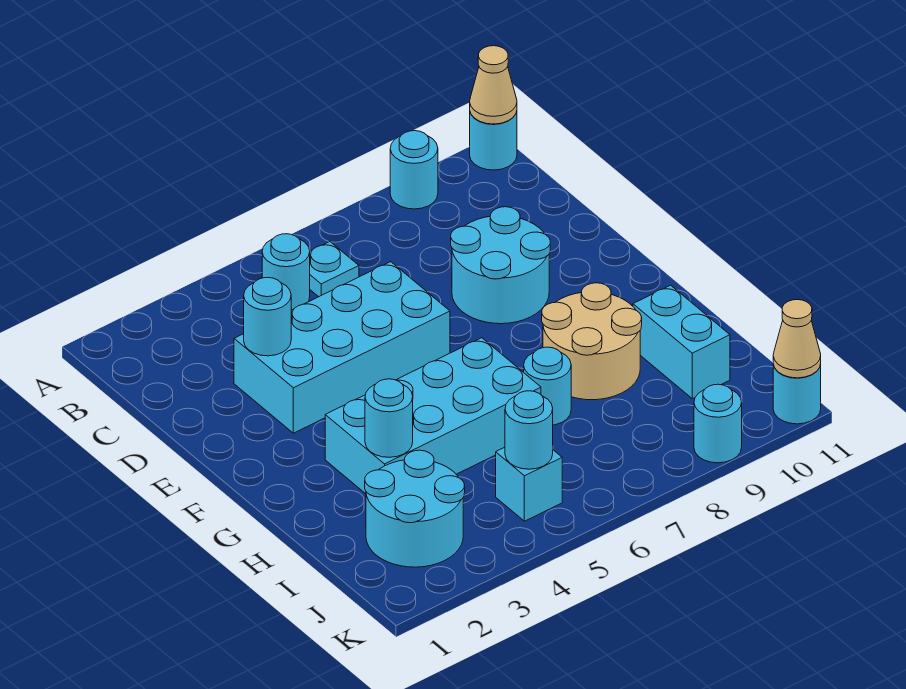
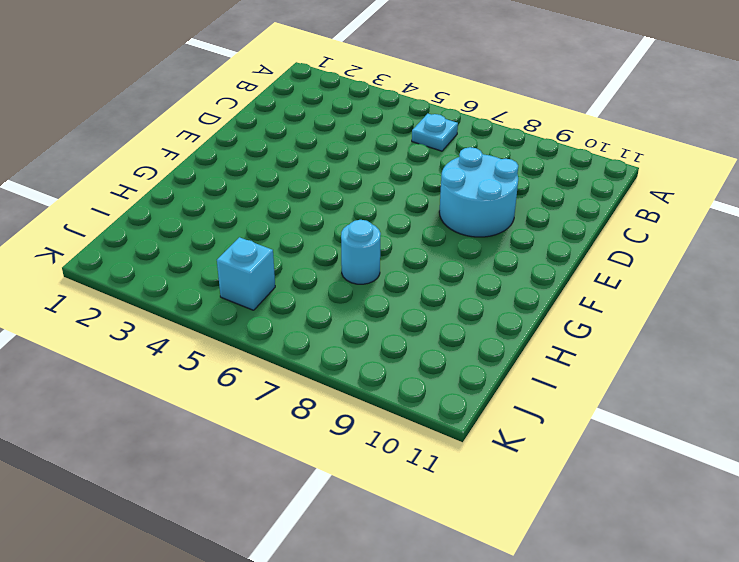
none -> cyan round brick A9 level 1
none -> cyan round brick A11 level 1
none -> cyan round brick B5 level 1

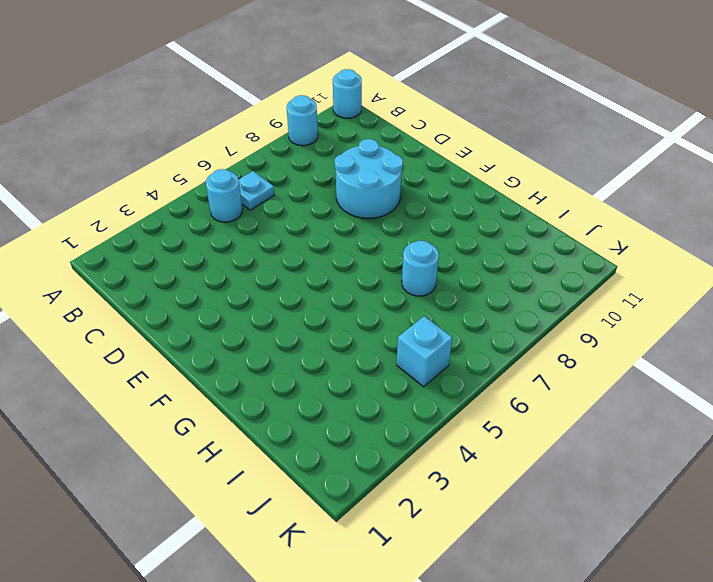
none -> cyan brick D3:E6 level 1
none -> cyan brick G3:H6 level 1
none -> tan round brick G8:H9 level 1

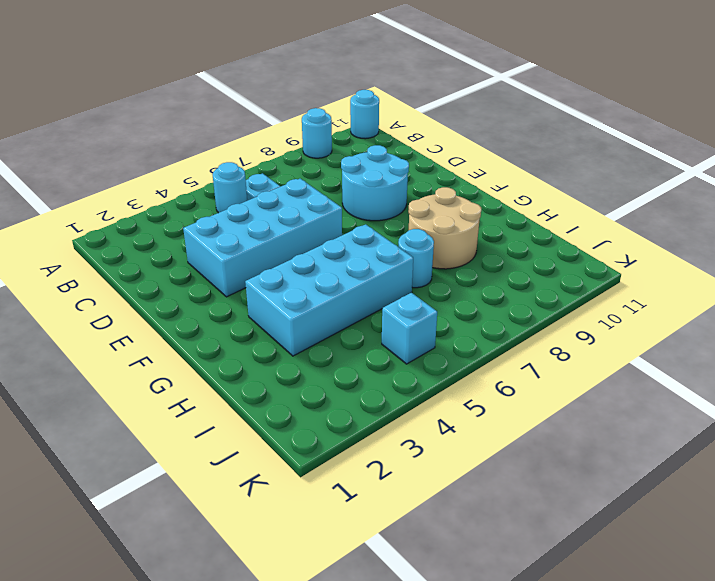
none -> cyan brick H10:I10 level 1
none -> cyan round brick I2:J3 level 1
none -> cyan round brick K9 level 1

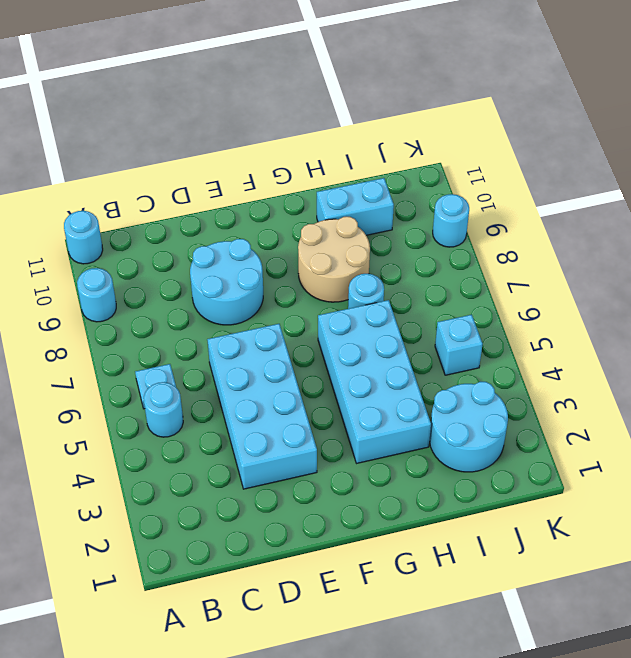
none -> cyan round brick K11 level 1
none -> tan cone A11 level 2
none -> cyan round brick D3 level 2

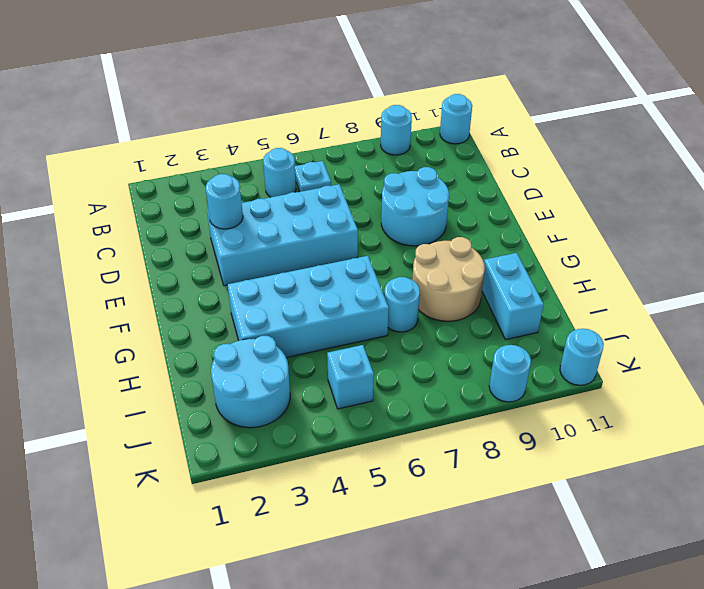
none -> tan cone A11 level 2
none -> cyan round brick H3 level 2
none -> cyan round brick J5 level 2

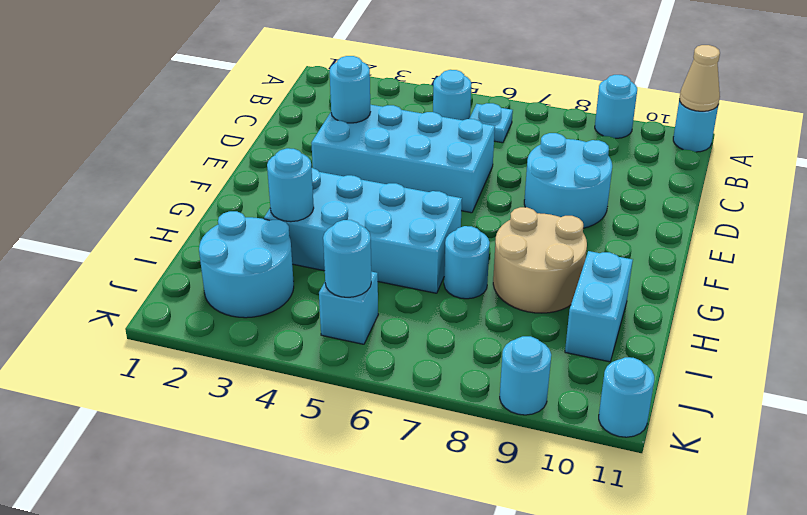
none -> tan cone K11 level 2

